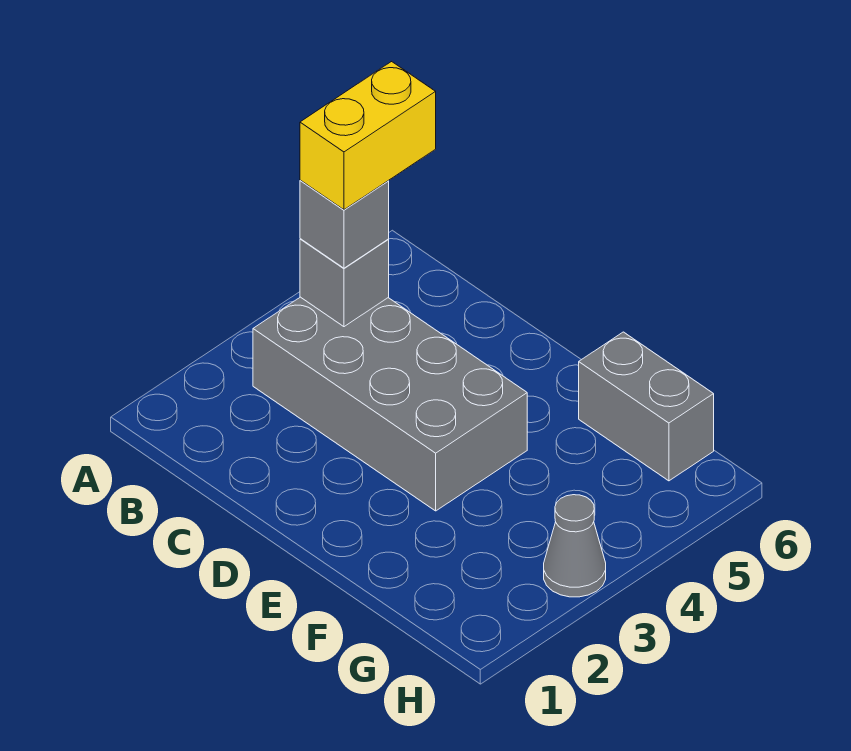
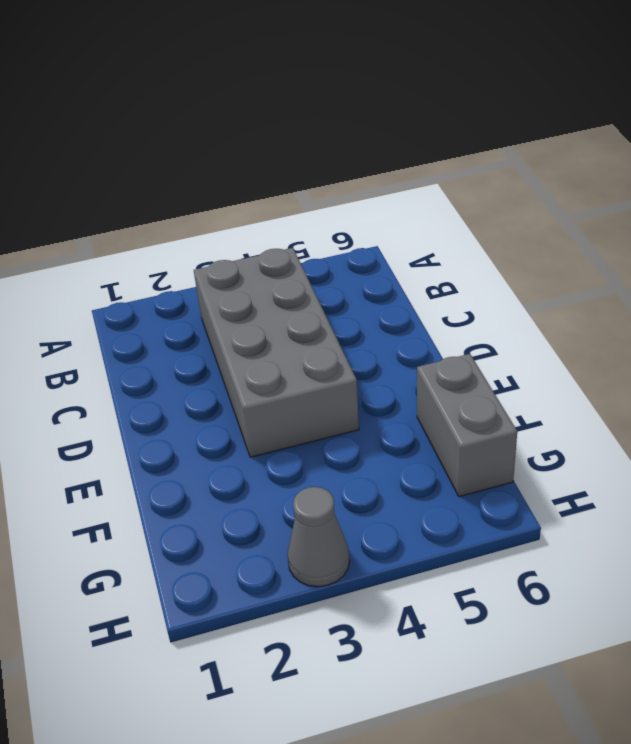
none -> grey brick B4 level 2
none -> grey brick B4 level 3

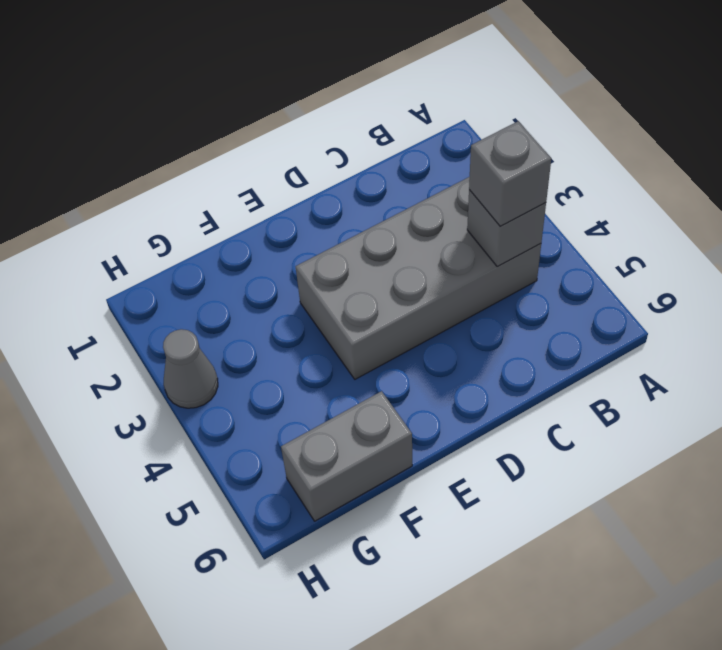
none -> yellow brick B4:B5 level 4

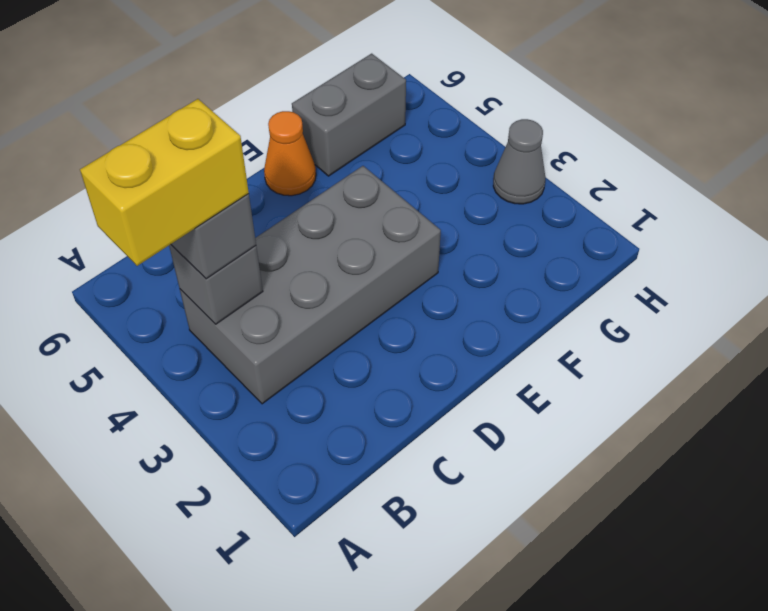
yellow brick A4:B4 level 4 -> yellow brick B4:B5 level 4
orange cone E6 level 1 -> none

